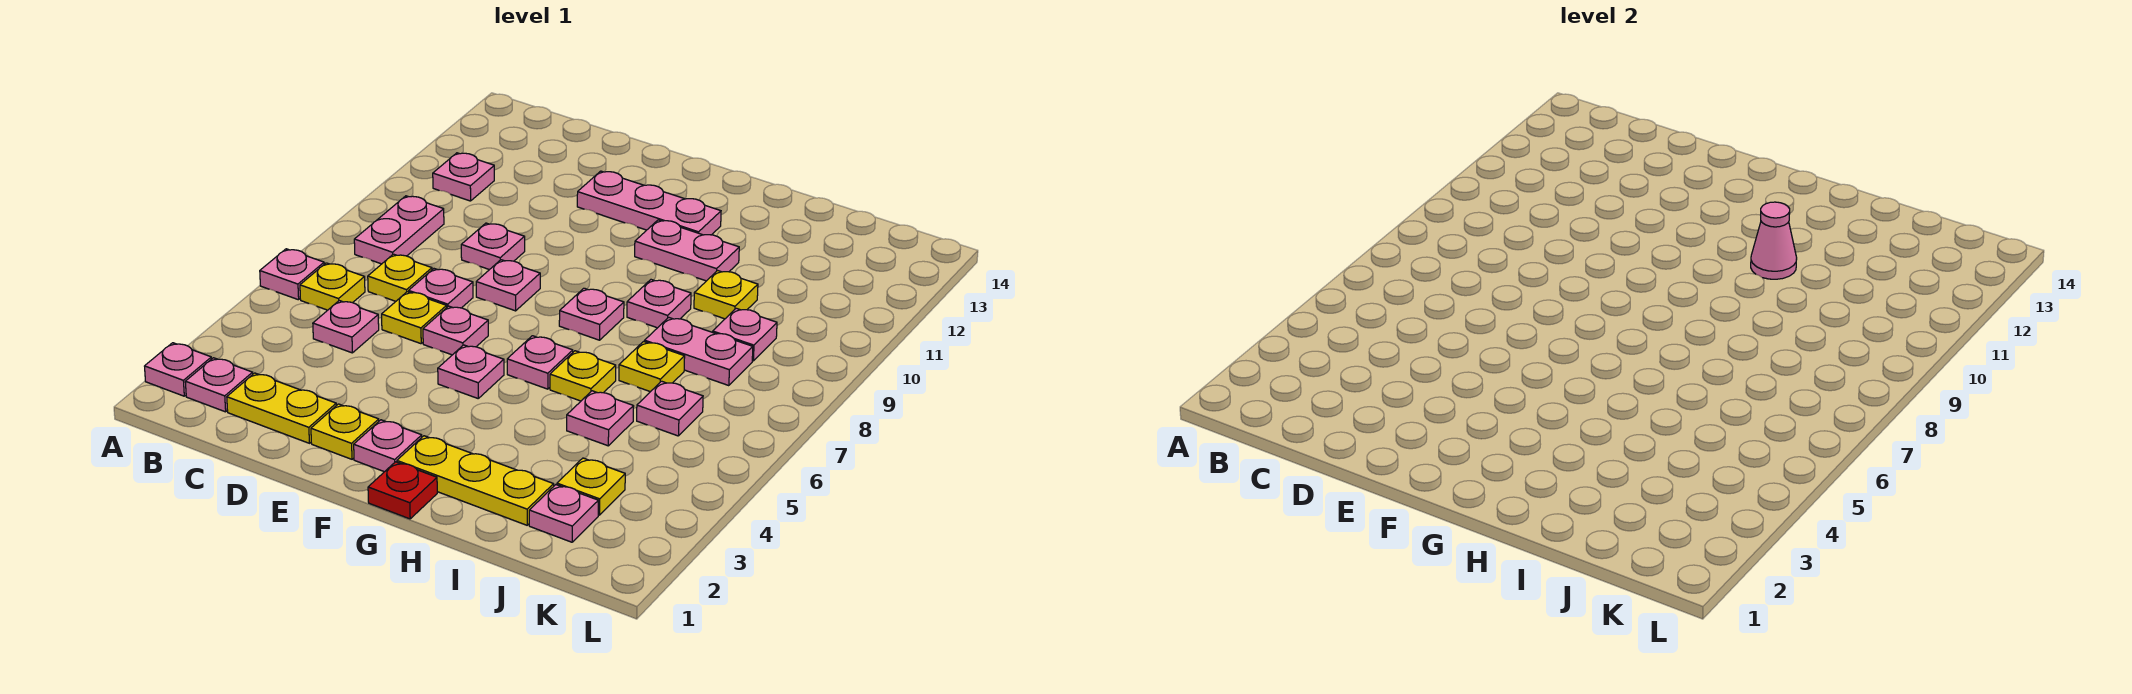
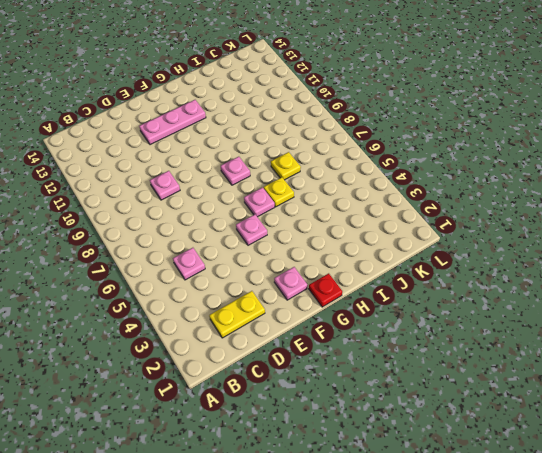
none -> pink plate A2 level 1
none -> pink plate A6 level 1
none -> pink plate B2 level 1
none -> yellow plate B6 level 1

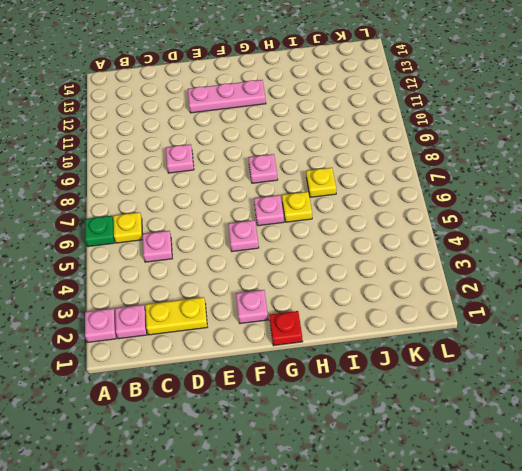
green plate A6 level 1 -> pink plate A6 level 1
none -> pink plate B8:B9 level 1
none -> pink plate B11 level 1
none -> yellow plate C7 level 1
none -> yellow plate D6 level 1

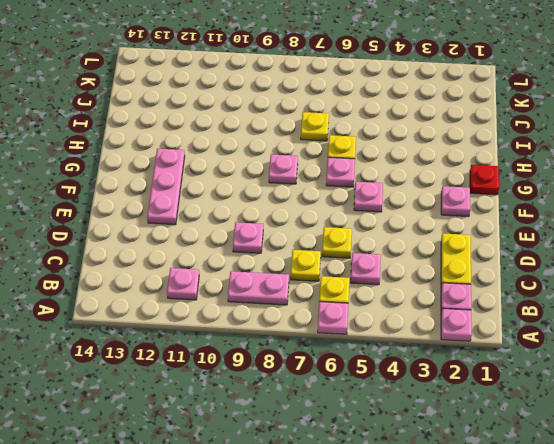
none -> pink plate D7 level 1
none -> yellow plate E2 level 1
none -> pink plate E6 level 1
none -> pink plate E8 level 1

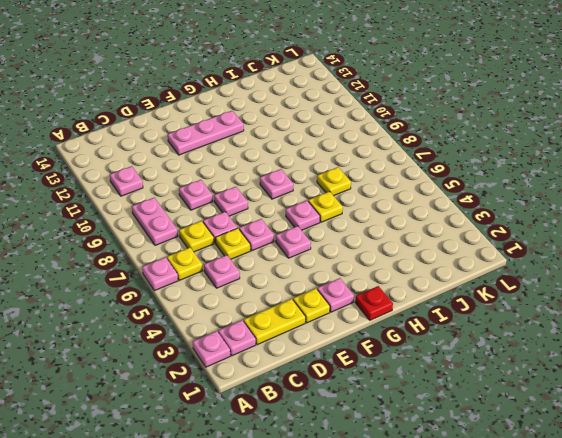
none -> yellow plate G2:I2 level 1
none -> pink plate G11:H11 level 1
none -> pink plate H9 level 1
none -> pink plate I5 level 1

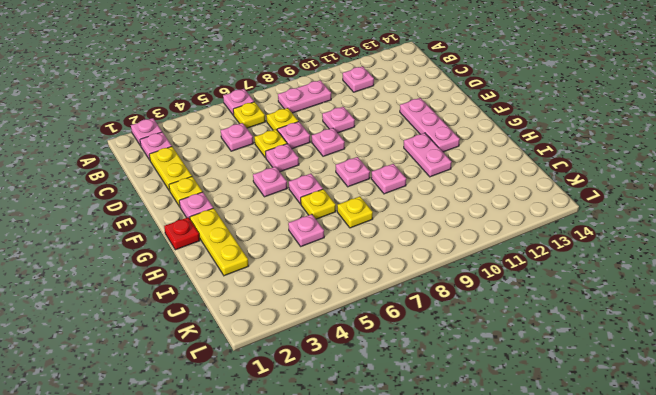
none -> pink plate I8:J8 level 1
none -> yellow plate I10 level 1
none -> pink plate J2 level 1
none -> yellow plate J3 level 1

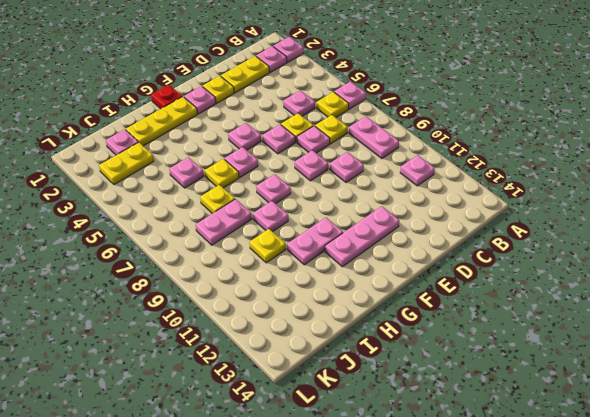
yellow plate J3:K3 level 1 -> yellow plate J3 level 1
none -> pink plate J6 level 1
none -> pink plate J9 level 1
none -> pink cone H11 level 2

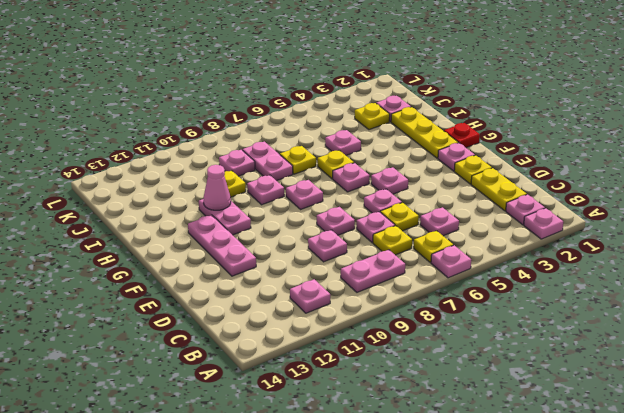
none -> pink plate J6 level 1

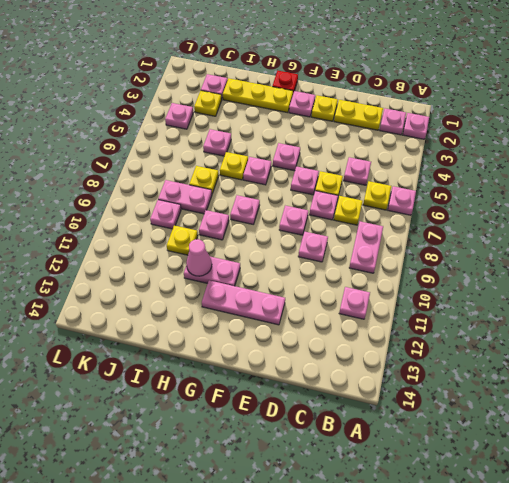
pink plate K4 level 1 -> pink plate J6 level 1

